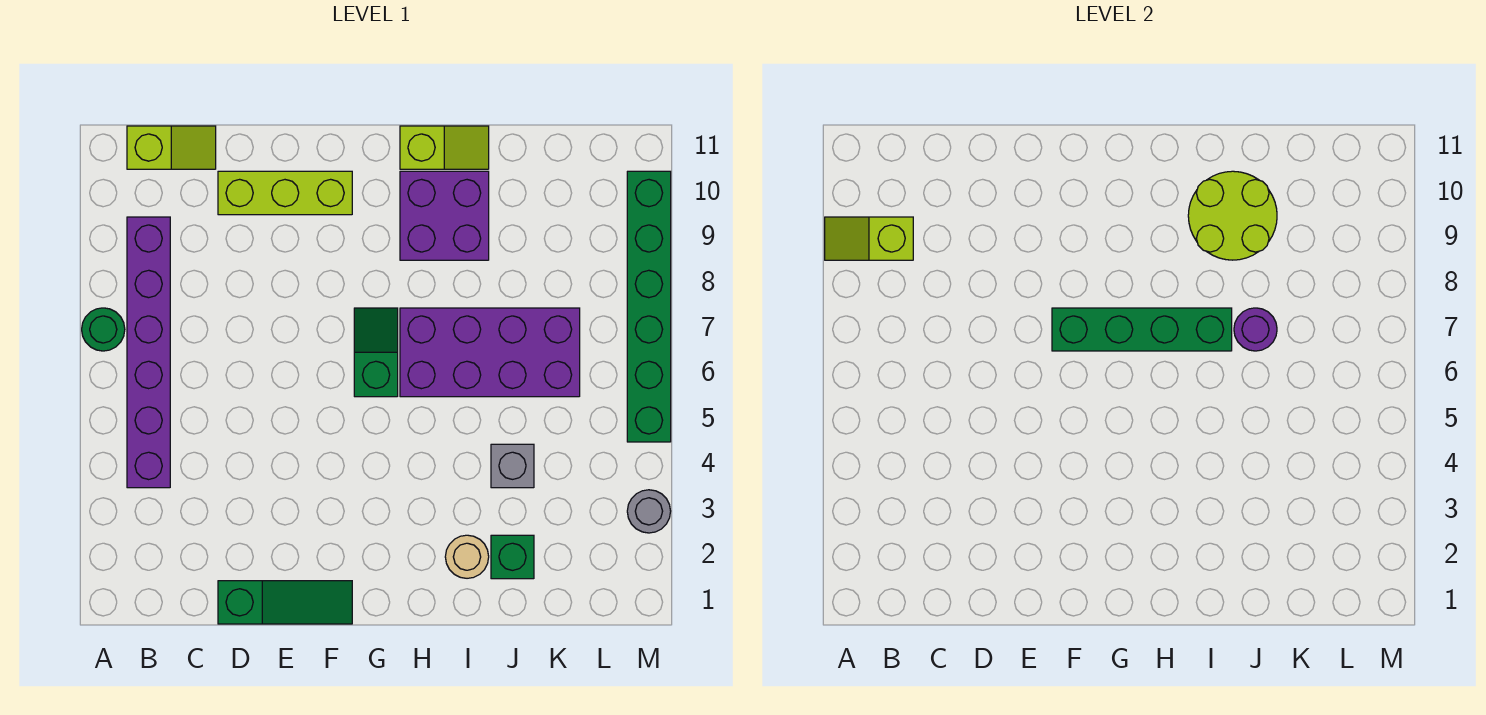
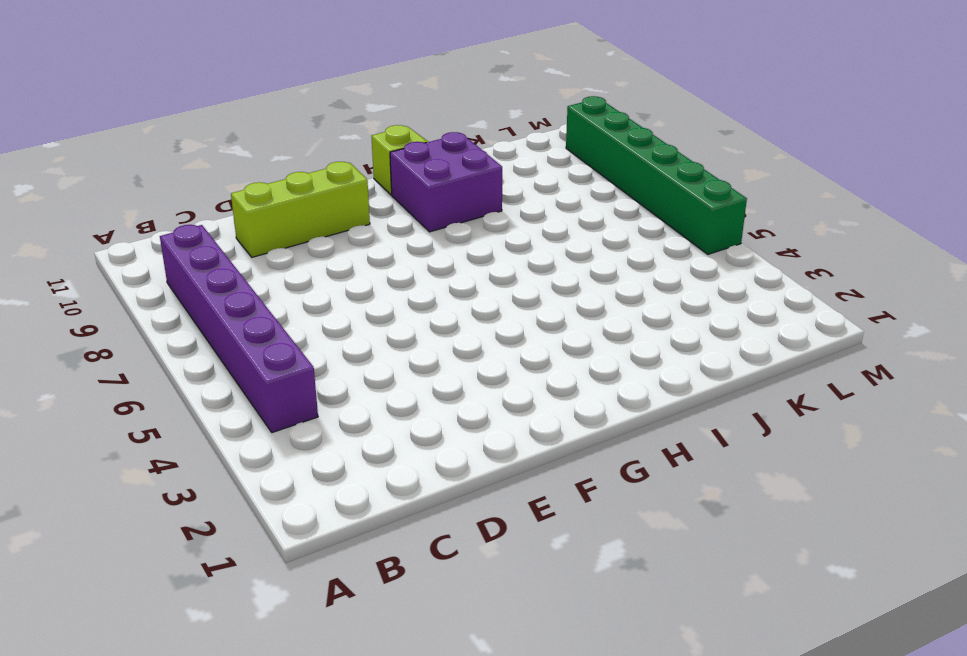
none -> green round brick A7 level 1
none -> lime slope B11:C11 level 1 top B
none -> green slope D1:F1 level 1 top D

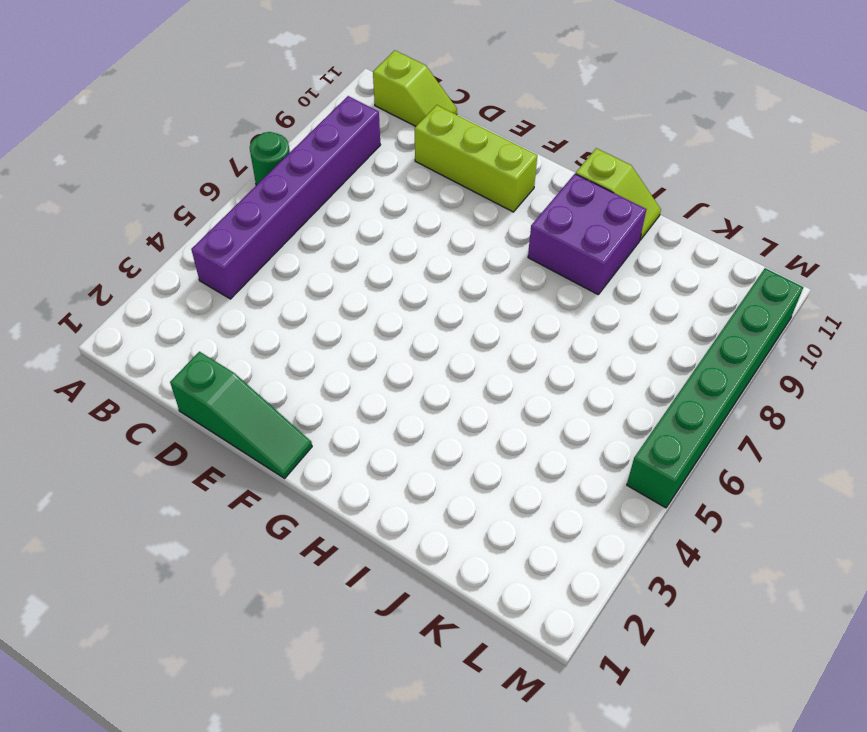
none -> green slope G6:G7 level 1 top 6
none -> purple brick H6:K7 level 1
none -> tan round brick I2 level 1

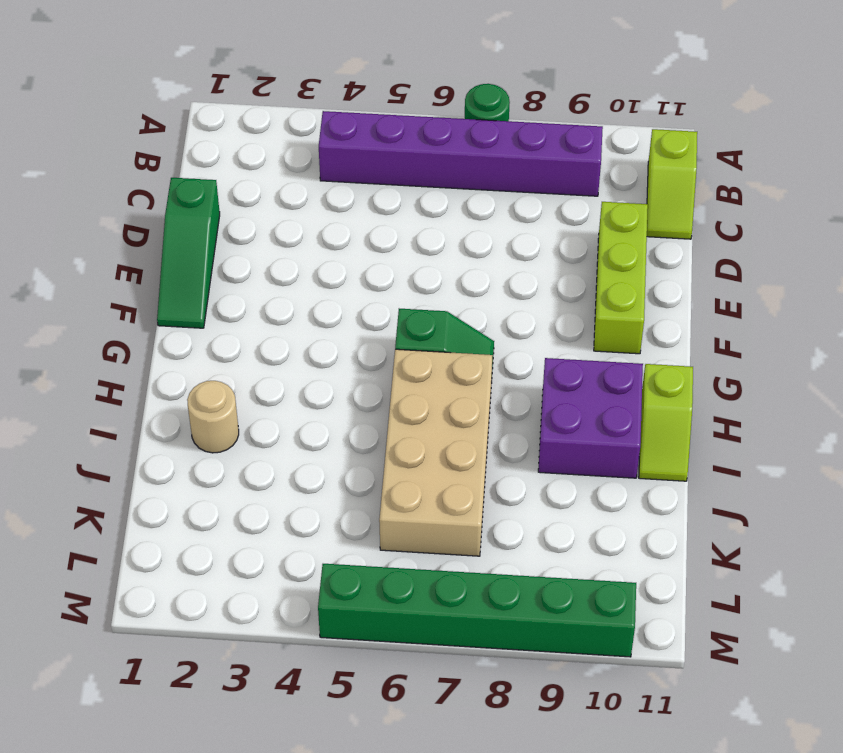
tan brick H6:K7 level 1 -> purple brick H6:K7 level 1
none -> green brick J2 level 1
none -> grey brick J4 level 1
none -> grey round brick M3 level 1

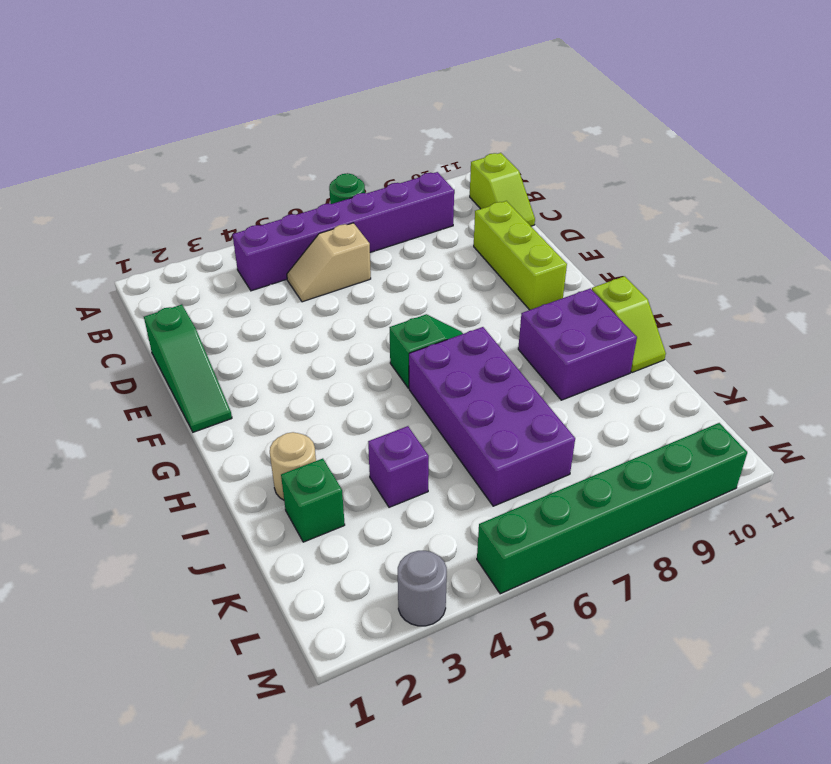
tan slope C5:C6 level 1 top 6 -> none
purple brick J4 level 1 -> grey brick J4 level 1
none -> lime slope A9:B9 level 2 top B
none -> green brick F7:I7 level 2
none -> lime round brick I9:J10 level 2

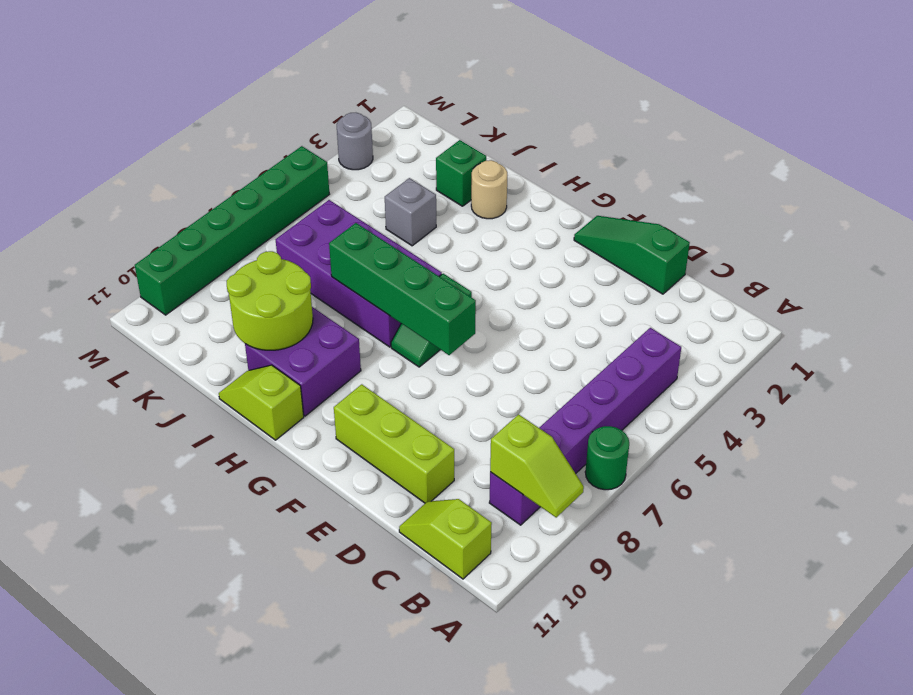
none -> purple round brick J7 level 2

